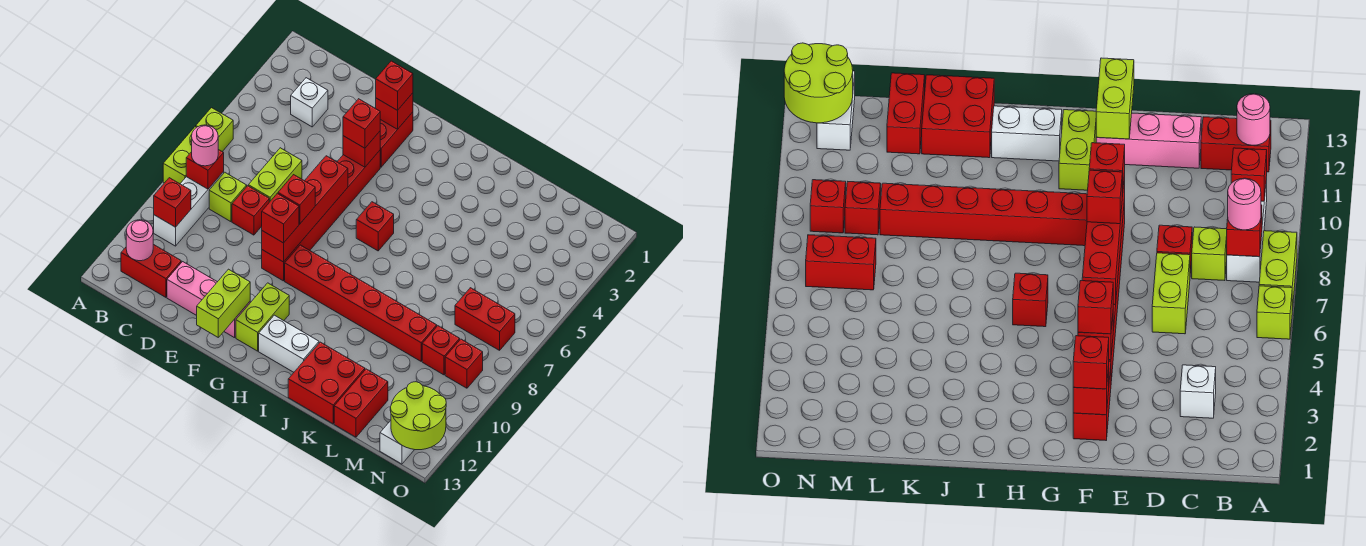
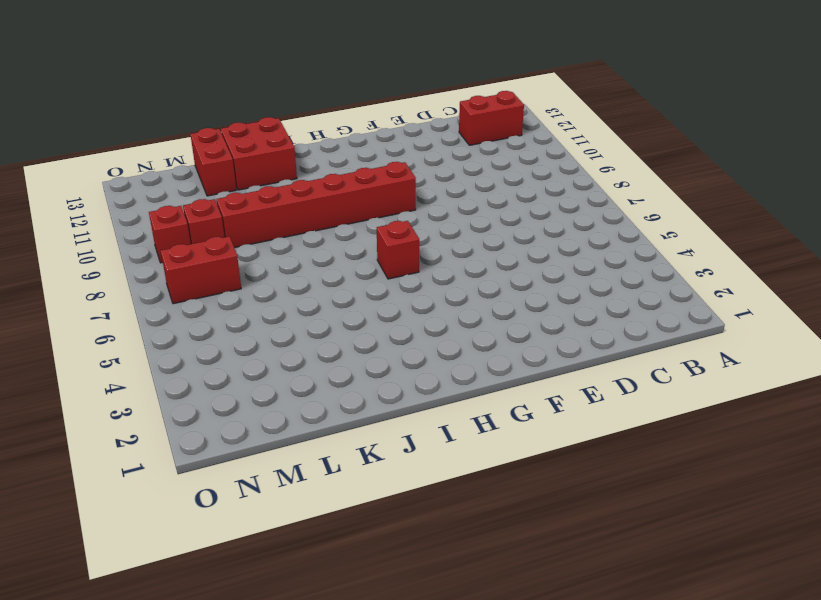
none -> lime brick A6 level 1
none -> lime brick A7:A8 level 1
none -> white brick B8:B10 level 1
none -> white brick C3 level 1

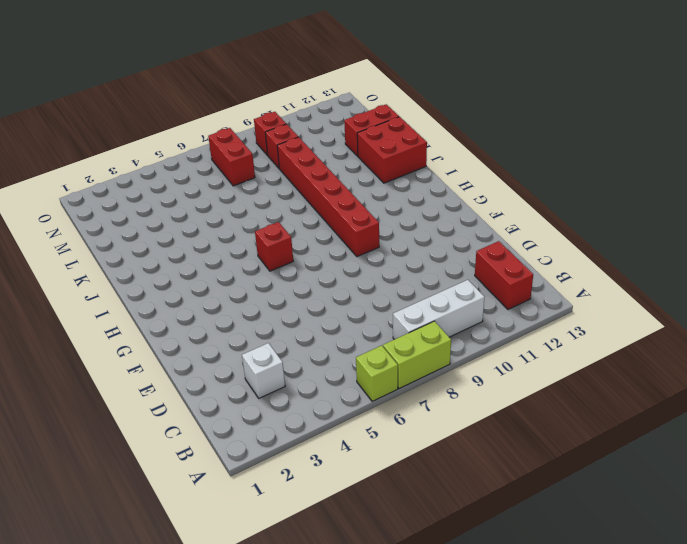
none -> lime brick C8 level 1
none -> lime brick D6:D7 level 1
none -> red brick D8 level 1
none -> pink brick D12:F12 level 1

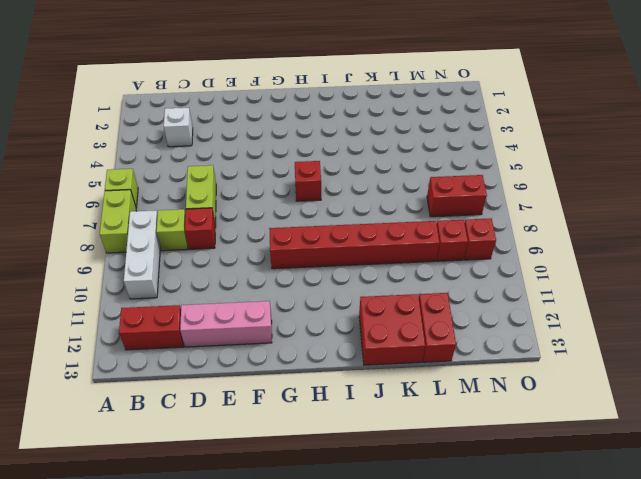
none -> red brick F2:F3 level 1
none -> red brick F4:F9 level 1
none -> lime brick G11:G12 level 1
none -> white brick H12:I12 level 1

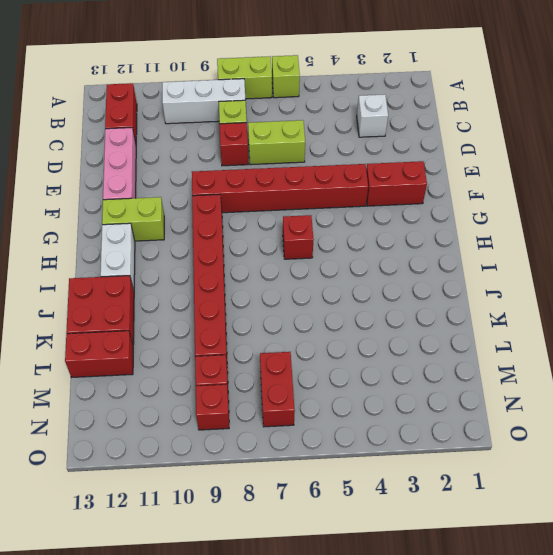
none -> white brick N12:N13 level 1
none -> red brick B8 level 2
none -> red brick B10 level 2
none -> pink round brick B12 level 2

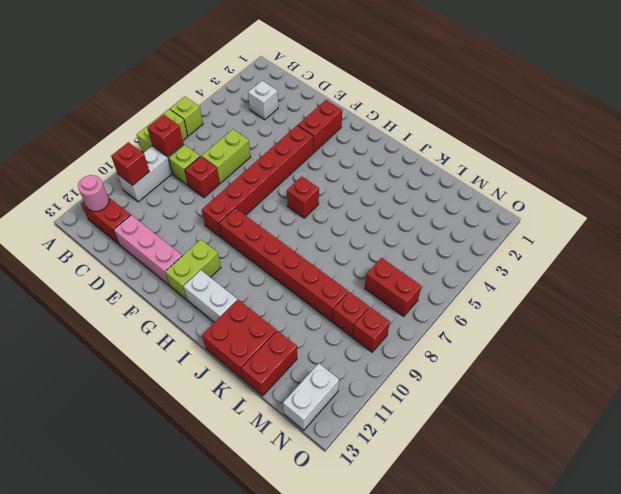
none -> red brick F2 level 2
none -> red brick F4 level 2
none -> red brick F6:F9 level 2
none -> lime brick F12:F13 level 2

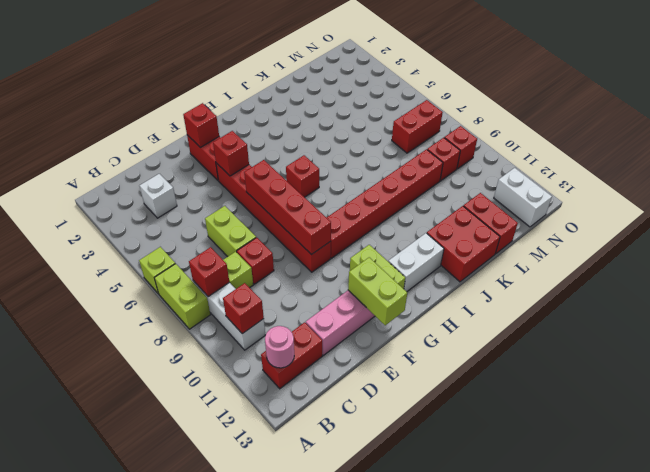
none -> lime round brick N12:O13 level 2
none -> pink round brick B8 level 3
none -> red brick F2 level 3
none -> red brick F4 level 3

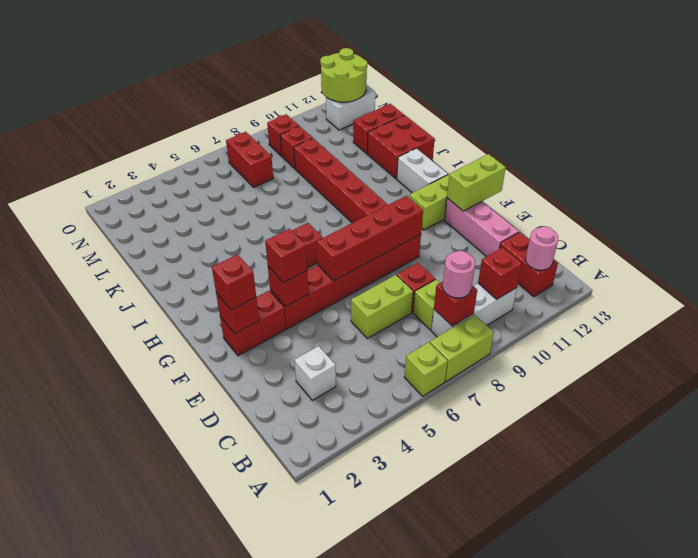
none -> red brick F8 level 3
none -> red brick F9 level 3

